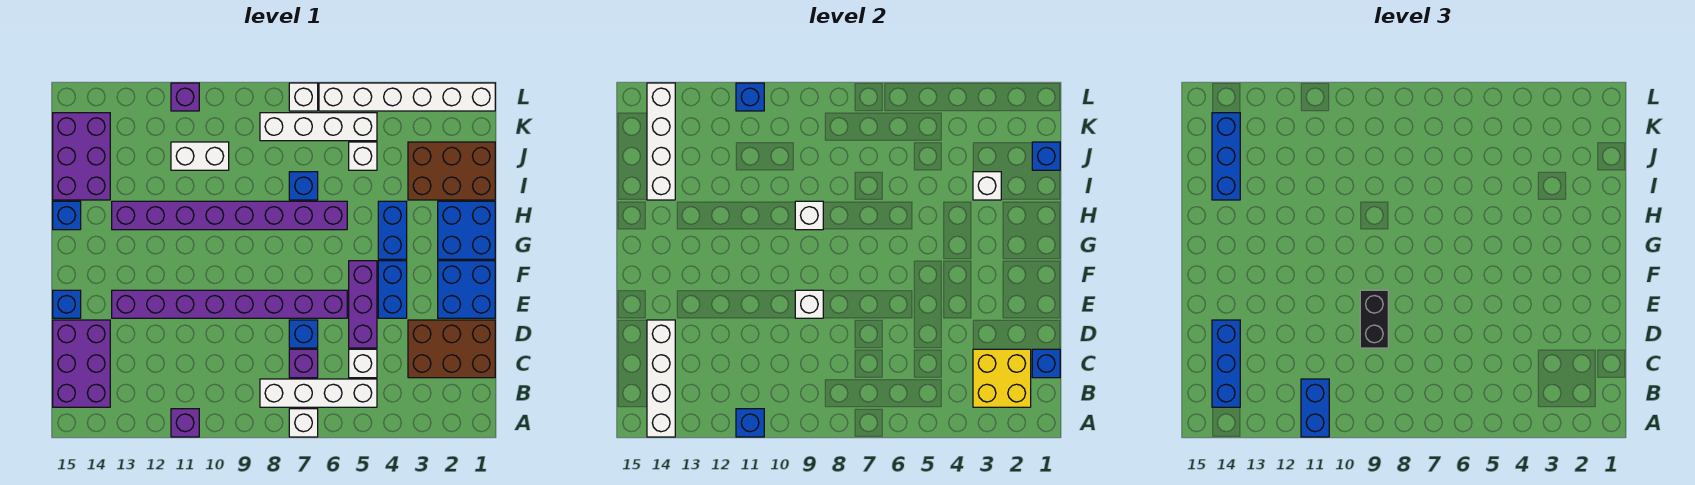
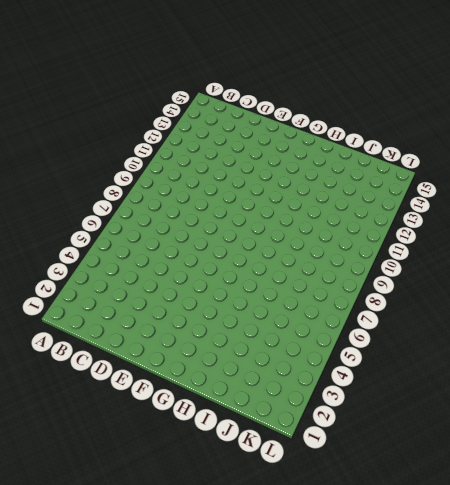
none -> white brick A7 level 1
none -> purple brick A11 level 1
none -> white brick B5:B8 level 1
none -> purple brick B14:D15 level 1

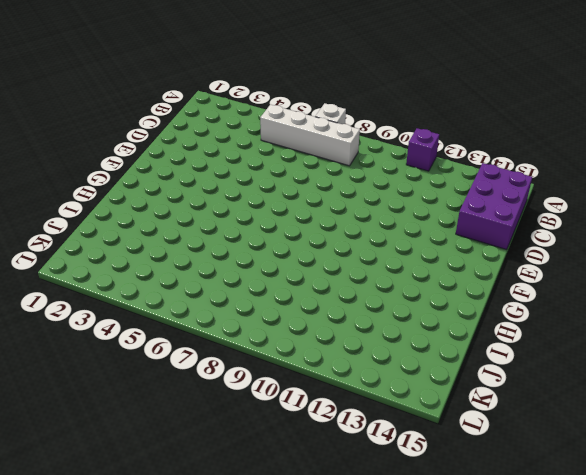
none -> brown brick C1:D3 level 1
none -> white brick C5 level 1
none -> purple brick C7 level 1
none -> purple brick D5:F5 level 1

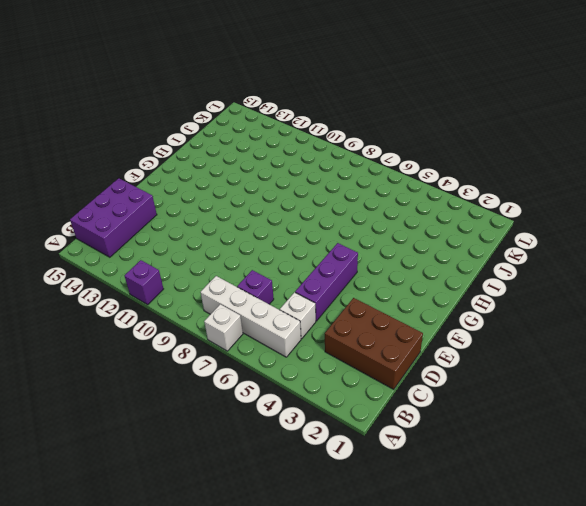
none -> blue brick D7 level 1
none -> blue brick E1:F2 level 1
none -> blue brick E4:F4 level 1
none -> purple brick E6:E13 level 1

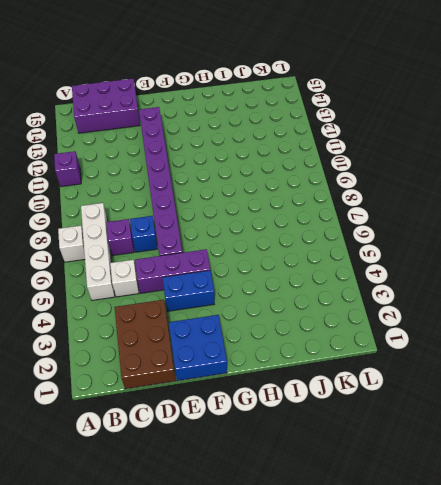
none -> blue brick E15 level 1
none -> blue brick G1:H2 level 1
none -> blue brick G4:H4 level 1
none -> purple brick H6:H13 level 1

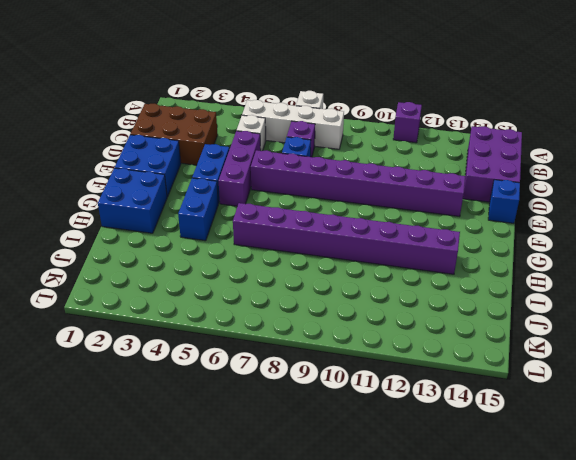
none -> blue brick H15 level 1
none -> brown brick I1:J3 level 1
none -> blue brick I7 level 1
none -> purple brick I14:K15 level 1

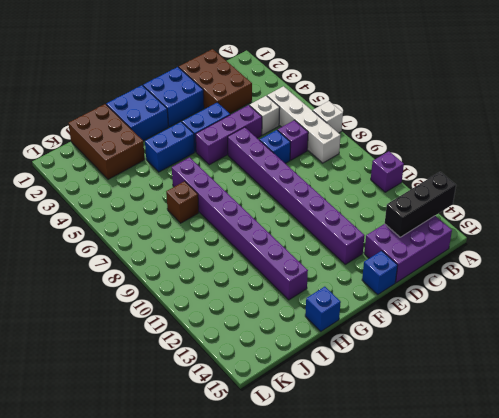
black brick A14:C14 level 2 -> white brick A14:D14 level 2
brown brick I7 level 1 -> blue brick I7 level 1
none -> purple brick I14:K15 level 1
none -> white brick J5 level 1
none -> white brick J10:J11 level 1
none -> white brick K5:K8 level 1

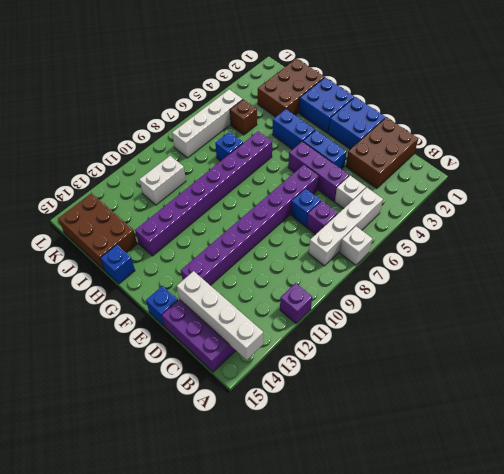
brown brick I14:K15 level 1 -> purple brick I14:K15 level 1
brown brick J5 level 1 -> white brick J5 level 1
none -> white brick L1:L6 level 1
none -> white brick L7 level 1
none -> purple brick L11 level 1
none -> blue brick A11 level 2

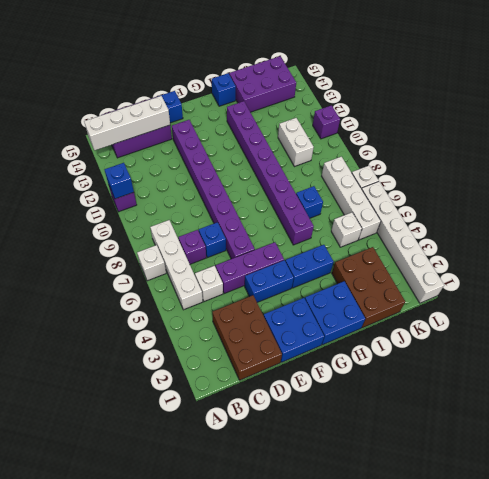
none -> yellow brick B2:C3 level 2
none -> blue brick C1 level 2
none -> white brick E9 level 2
none -> white brick H9 level 2

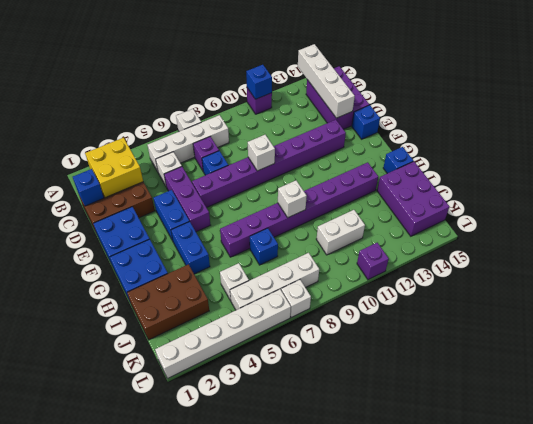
none -> white brick I3 level 2
none -> white brick I14:L14 level 2
none -> blue brick J1 level 2
none -> blue brick L11 level 2

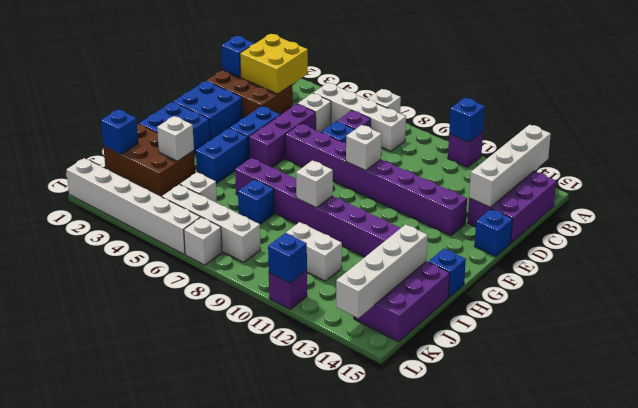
none -> blue brick A11:B11 level 3
none -> blue brick B14:D14 level 3
none -> black brick D9:E9 level 3
none -> blue brick I14:K14 level 3

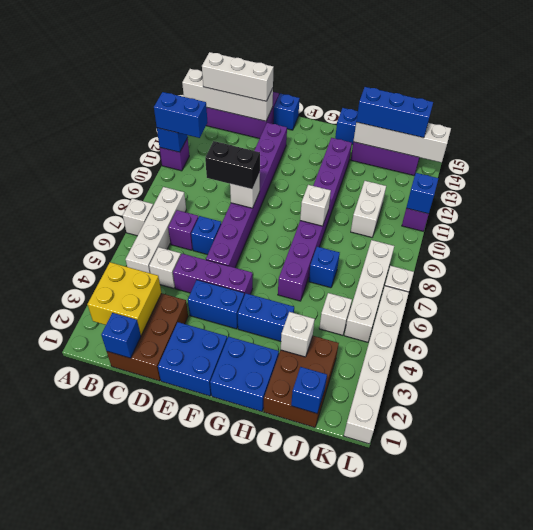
white brick B14:D14 level 3 -> blue brick B14:D14 level 3

